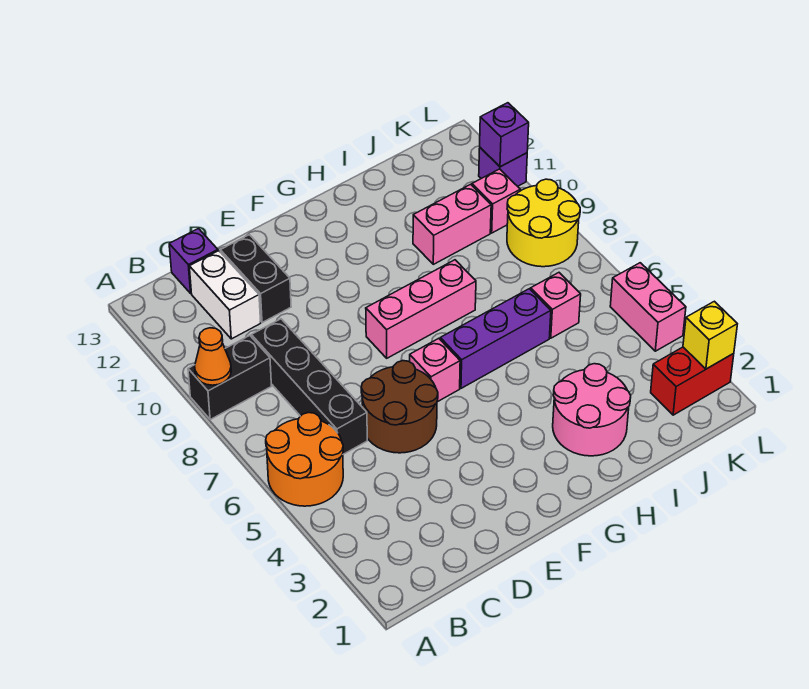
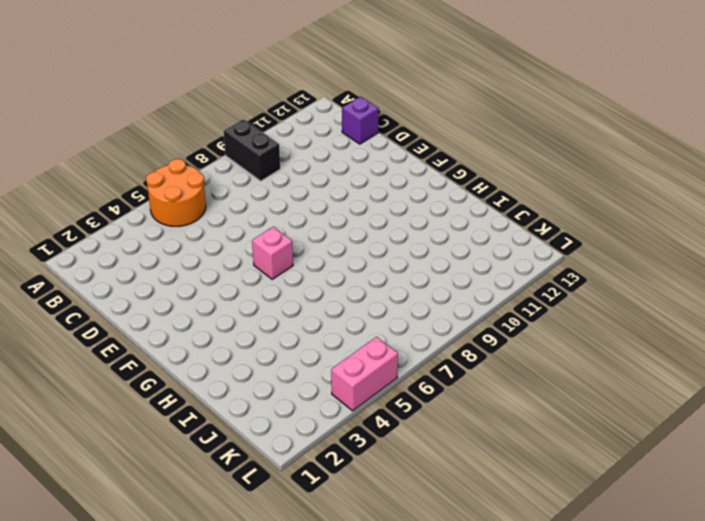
none -> black brick C6:C9 level 1
none -> white brick C11:C12 level 1
none -> brown round brick D5:E6 level 1

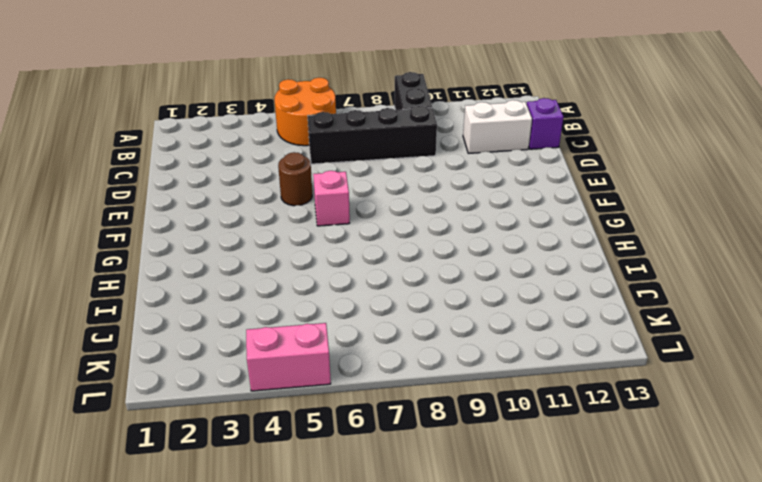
brown round brick E5 level 1 -> brown round brick D5:E6 level 1
none -> black brick D11:D12 level 1
none -> pink brick F8:H8 level 1
none -> purple brick G6:I6 level 1

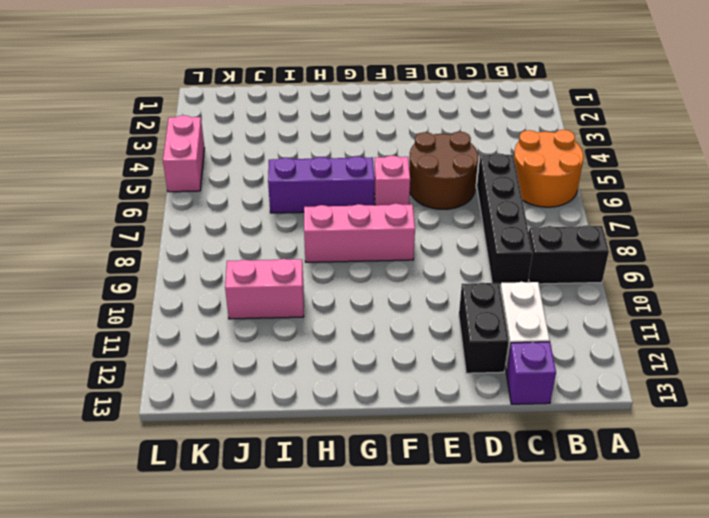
none -> pink round brick H2:I3 level 1
none -> pink brick J6 level 1
none -> red brick K2:L2 level 1

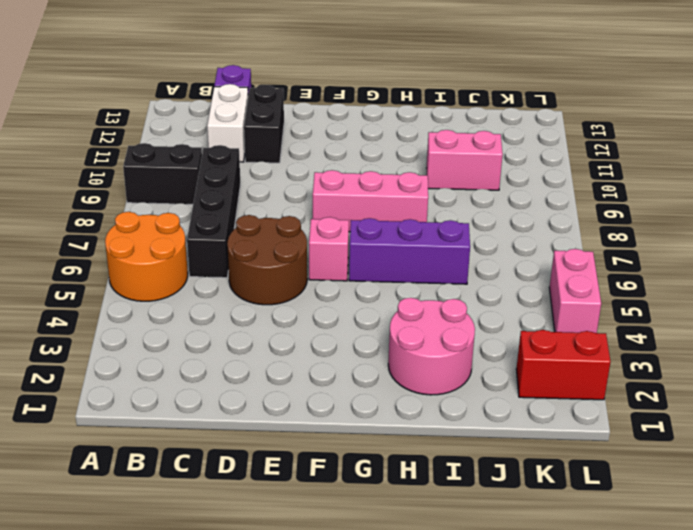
none -> pink brick J6 level 1
none -> yellow round brick K8:L9 level 1
none -> pink brick K10 level 1

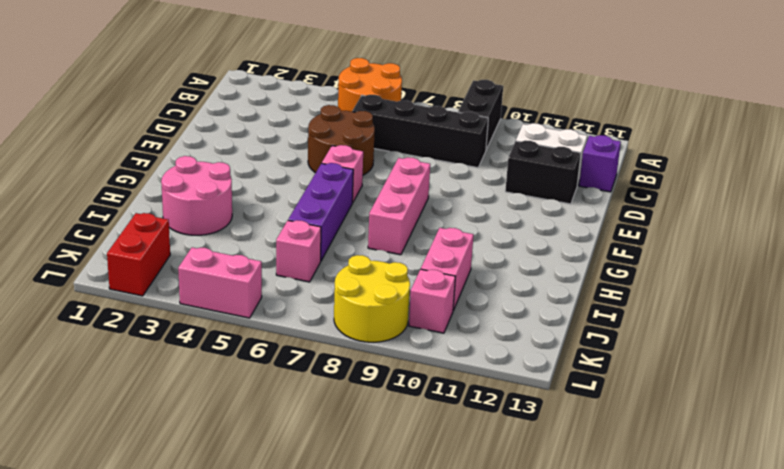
none -> purple brick L11 level 1
none -> orange cone A9 level 2
none -> yellow brick L2 level 2

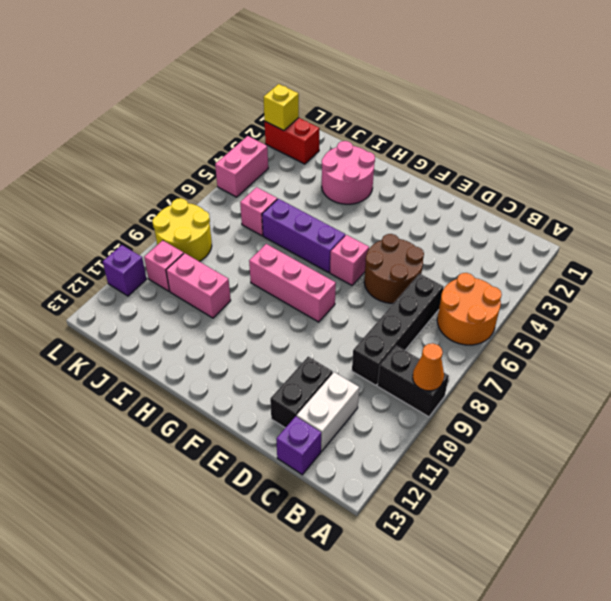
none -> purple brick L11 level 2

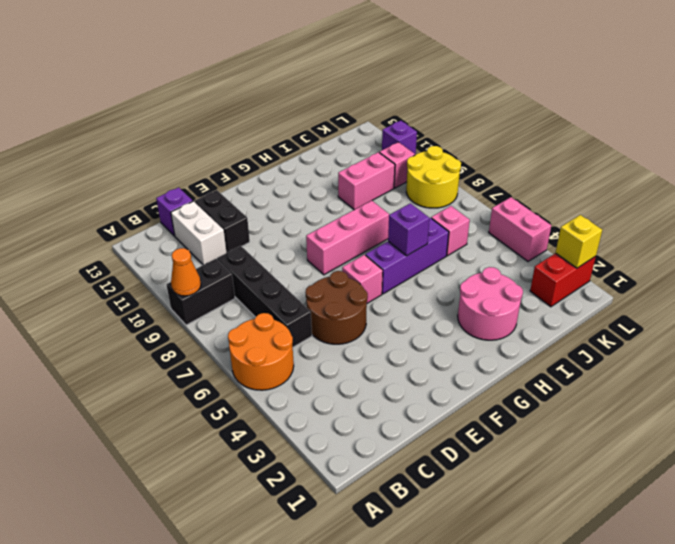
purple brick H6 level 2 -> purple brick L11 level 2

